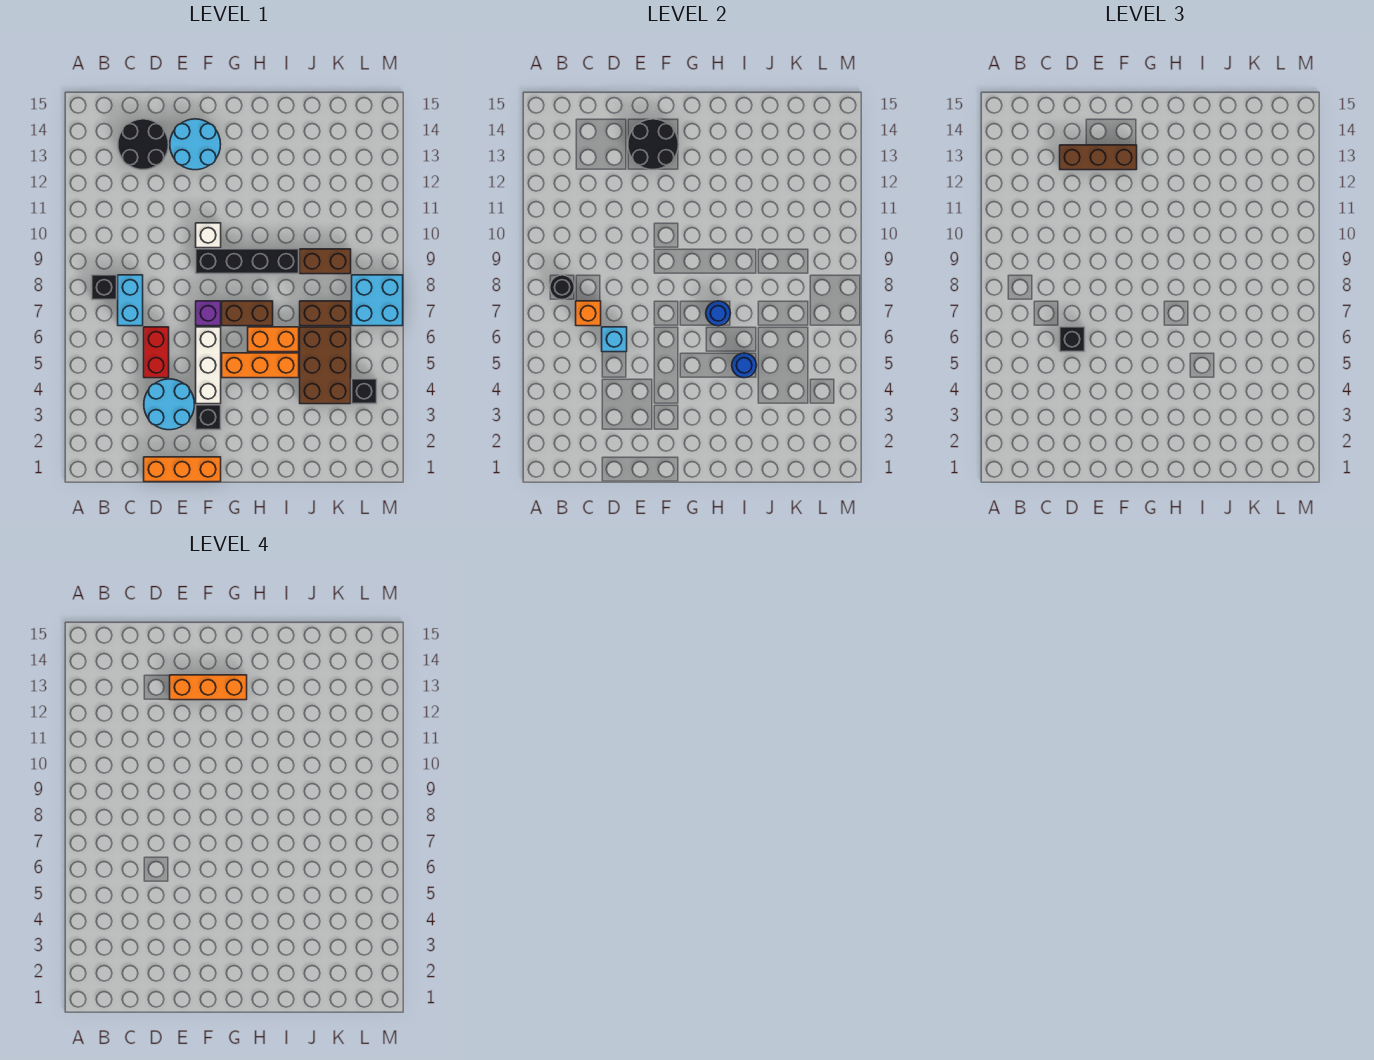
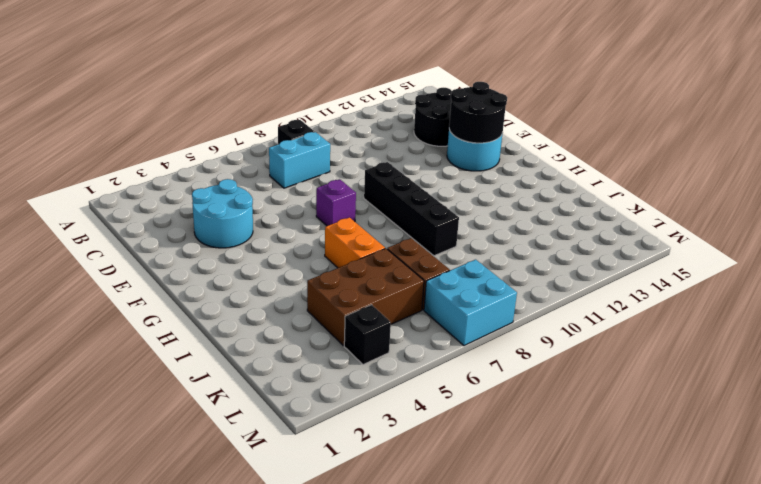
none -> orange brick D1:F1 level 1
none -> red brick D5:D6 level 1
none -> black brick F3 level 1

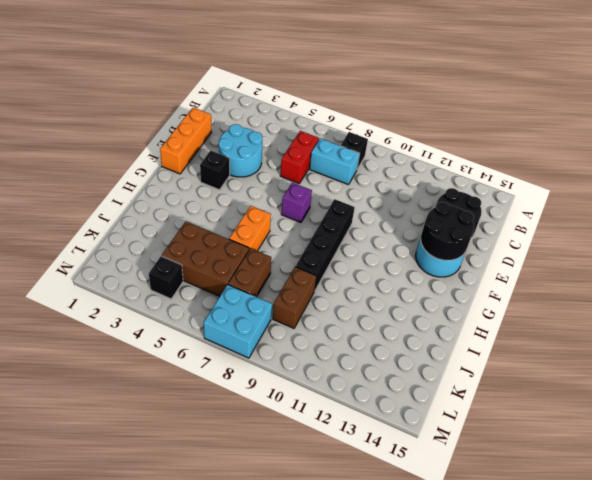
red brick C6:D6 level 1 -> red brick D5:D6 level 1
none -> white brick F4:F6 level 1
none -> white brick F10 level 1
none -> orange brick G5:I5 level 1

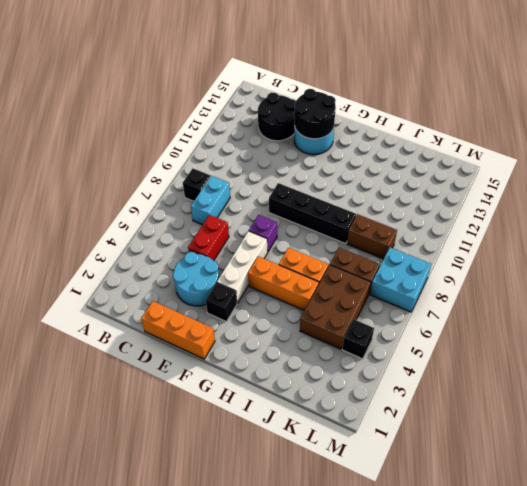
none -> white brick F10 level 1
none -> brown brick G7:H7 level 1
none -> black round brick B8 level 2

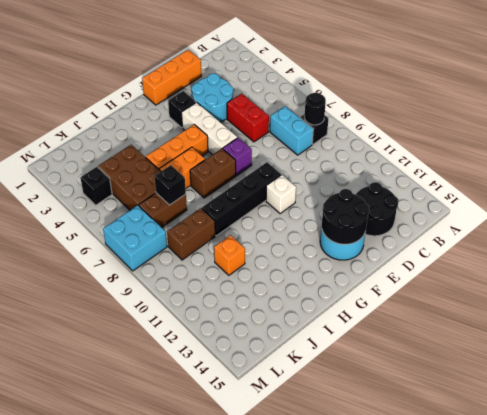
black brick J7 level 2 -> black brick D6 level 3
orange brick J11 level 1 -> orange brick C7 level 2
none -> cyan brick D6 level 2
none -> blue round brick H7 level 2
none -> blue round brick I5 level 2

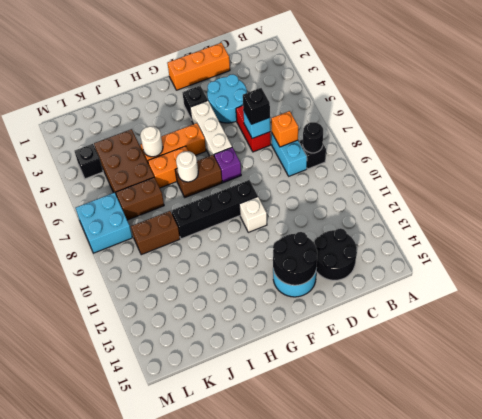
white round brick H7 level 2 -> blue round brick H7 level 2
white round brick I5 level 2 -> blue round brick I5 level 2
none -> brown brick D13:F13 level 3
none -> orange brick E13:G13 level 4

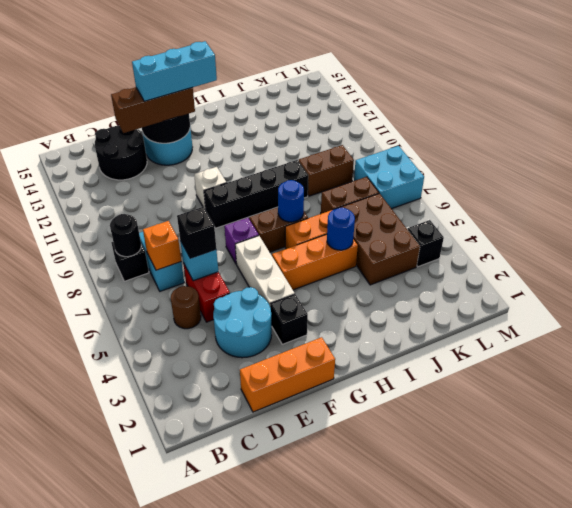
brown round brick C5 level 1 -> none
cyan brick E13:G13 level 4 -> orange brick E13:G13 level 4

